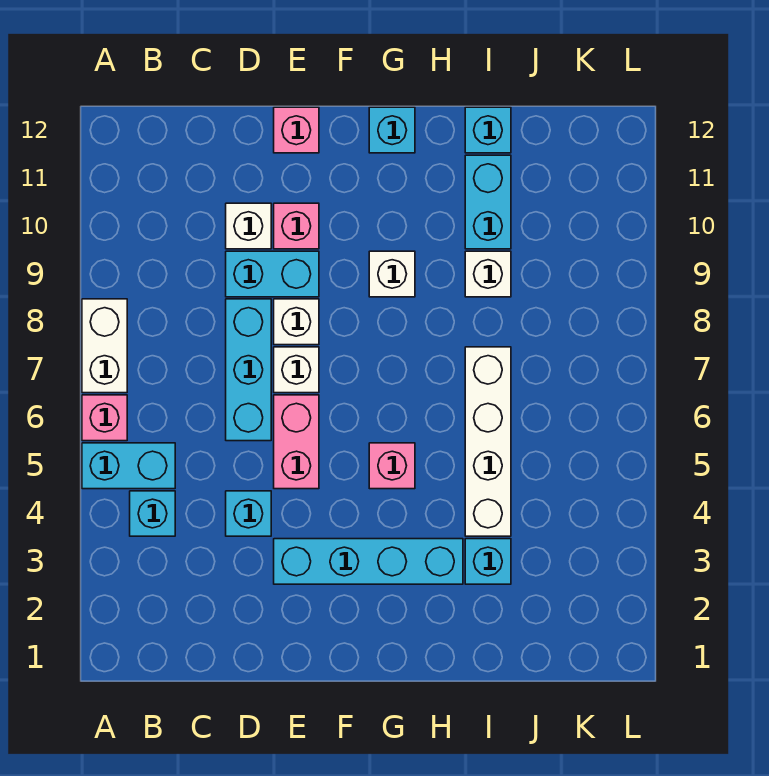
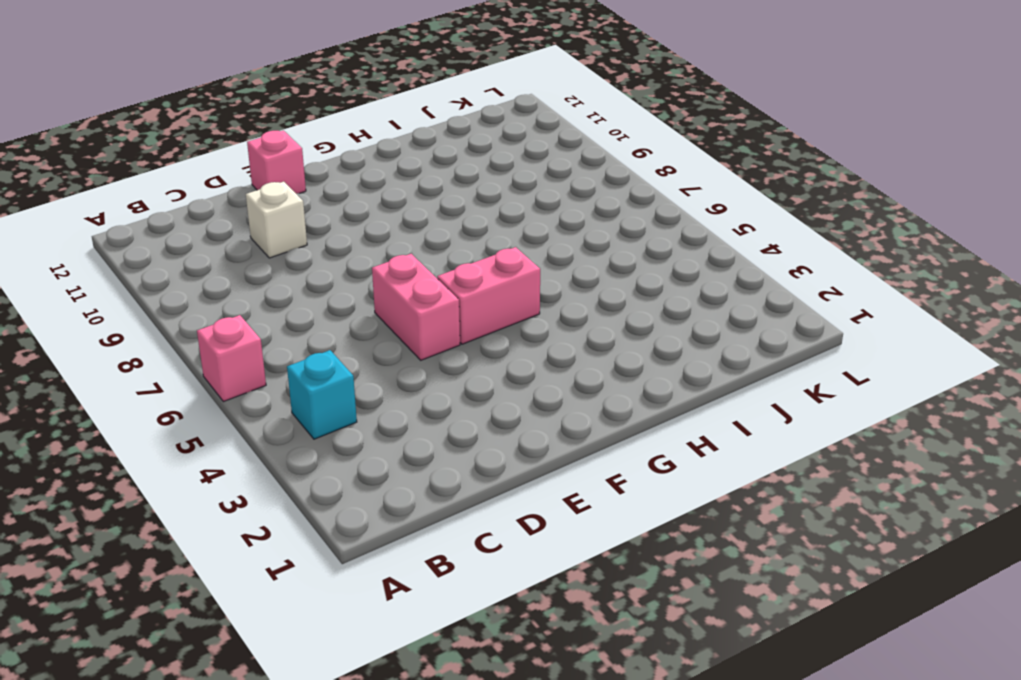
pink brick F5:G5 level 1 -> pink brick G5 level 1
none -> cyan brick A5:B5 level 1
none -> white brick A7:A8 level 1
none -> cyan brick D4 level 1

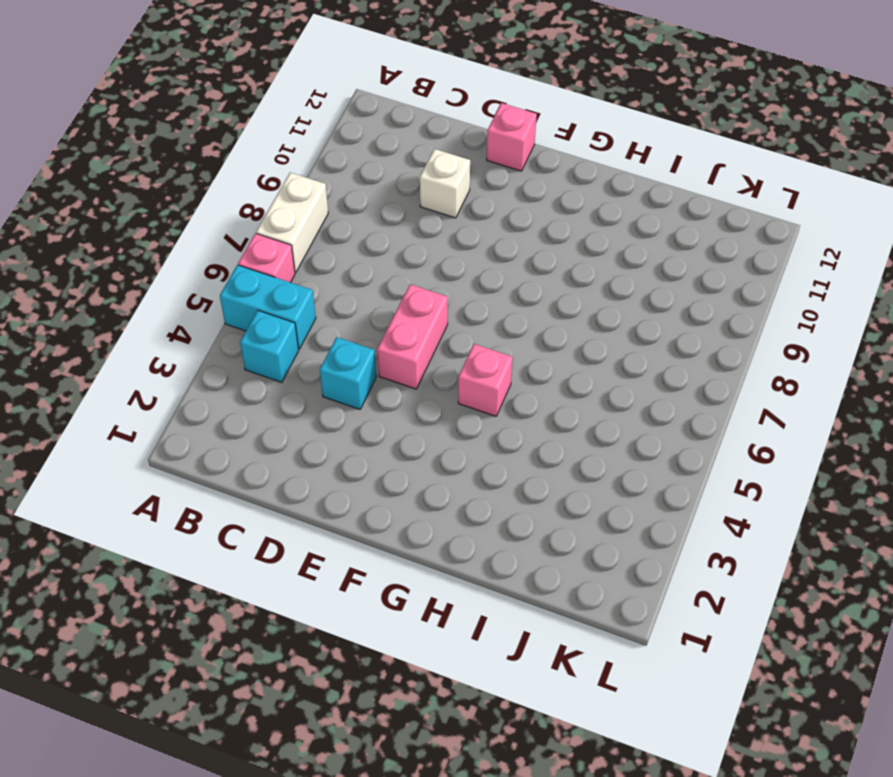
none -> cyan brick D6:D8 level 1
none -> cyan brick D9:E9 level 1
none -> cyan brick E3:H3 level 1

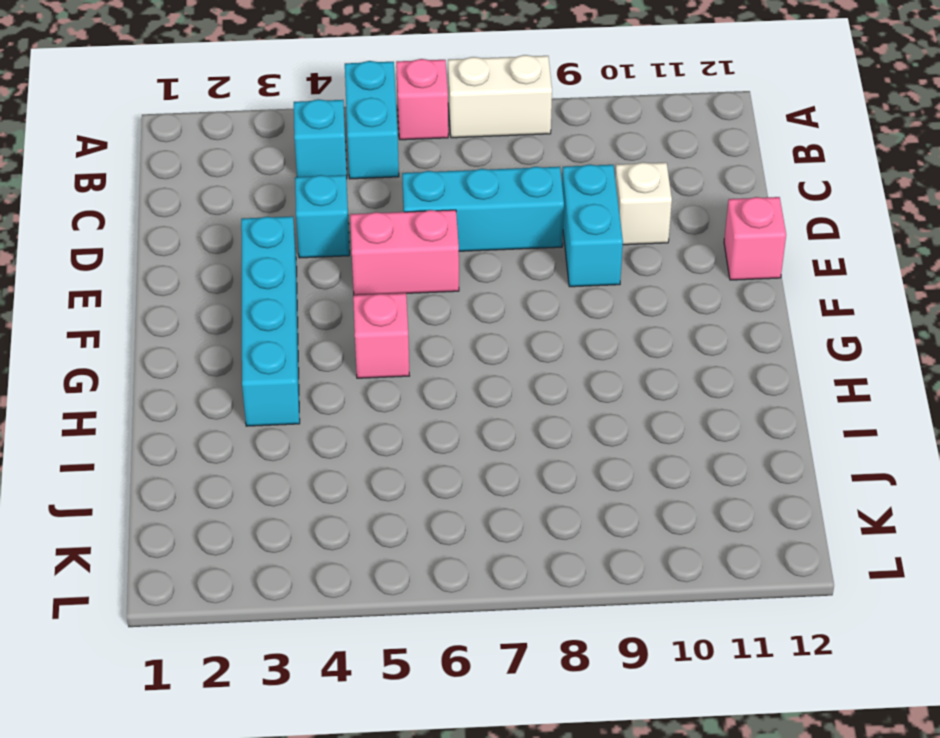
none -> white brick E7 level 1
none -> white brick E8 level 1
none -> pink brick E10 level 1

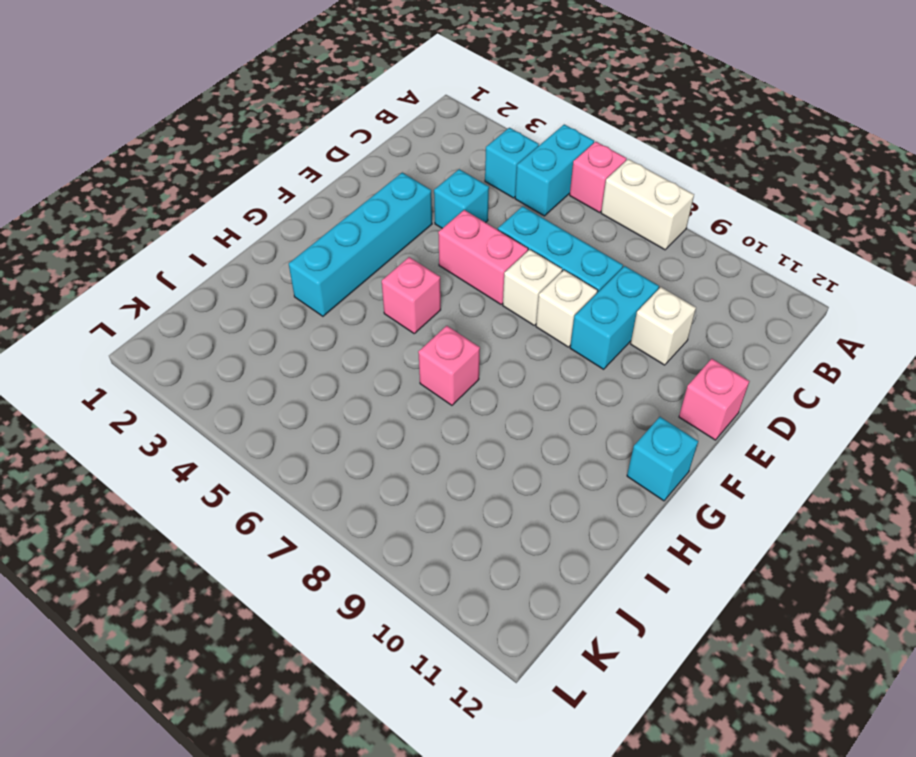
pink brick H7 level 1 -> pink brick E10 level 1
none -> white brick G9 level 1
none -> cyan brick I3 level 1
none -> white brick I4:I7 level 1

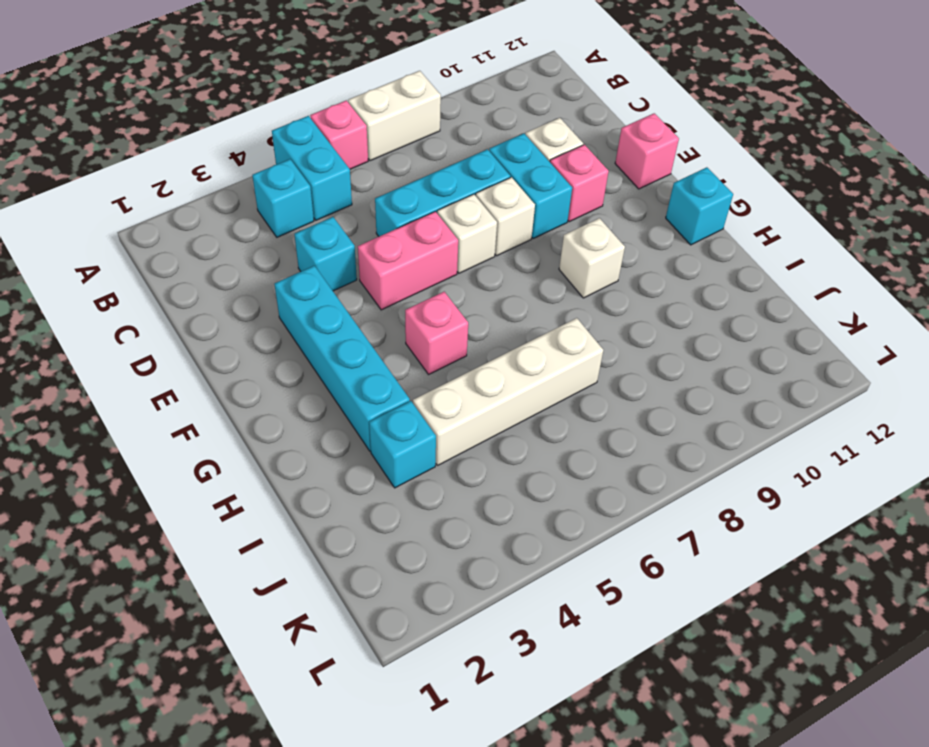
none -> white brick I9 level 1
none -> cyan brick I10:I11 level 1
none -> cyan brick I12 level 1

